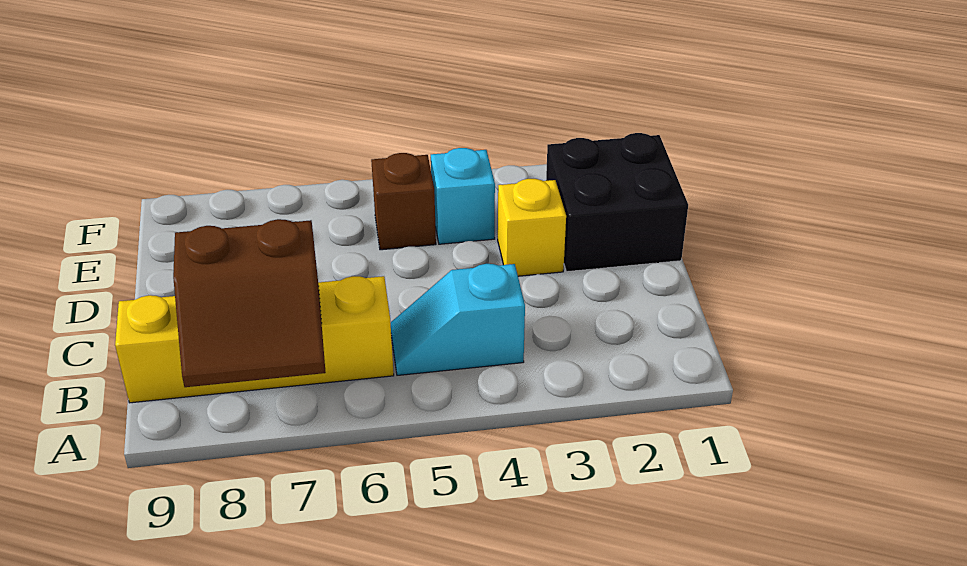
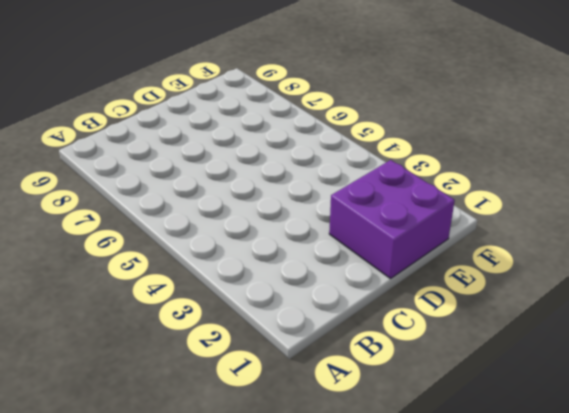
purple brick D1:E2 level 1 -> black brick D1:E2 level 1
none -> cyan slope B4:B5 level 1 top 4
none -> yellow brick B6:B9 level 1

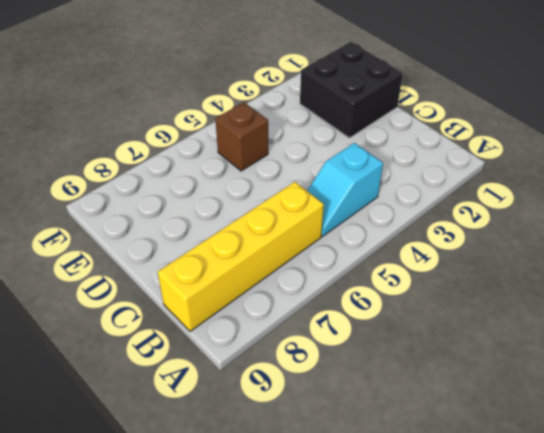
none -> yellow brick D3 level 1
none -> cyan brick E4 level 1

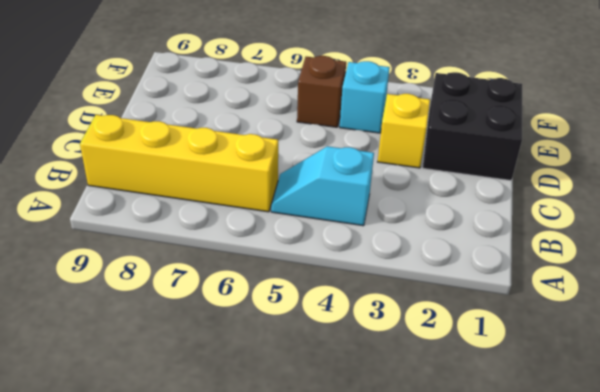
none -> brown slope A7:B8 level 2 top B

